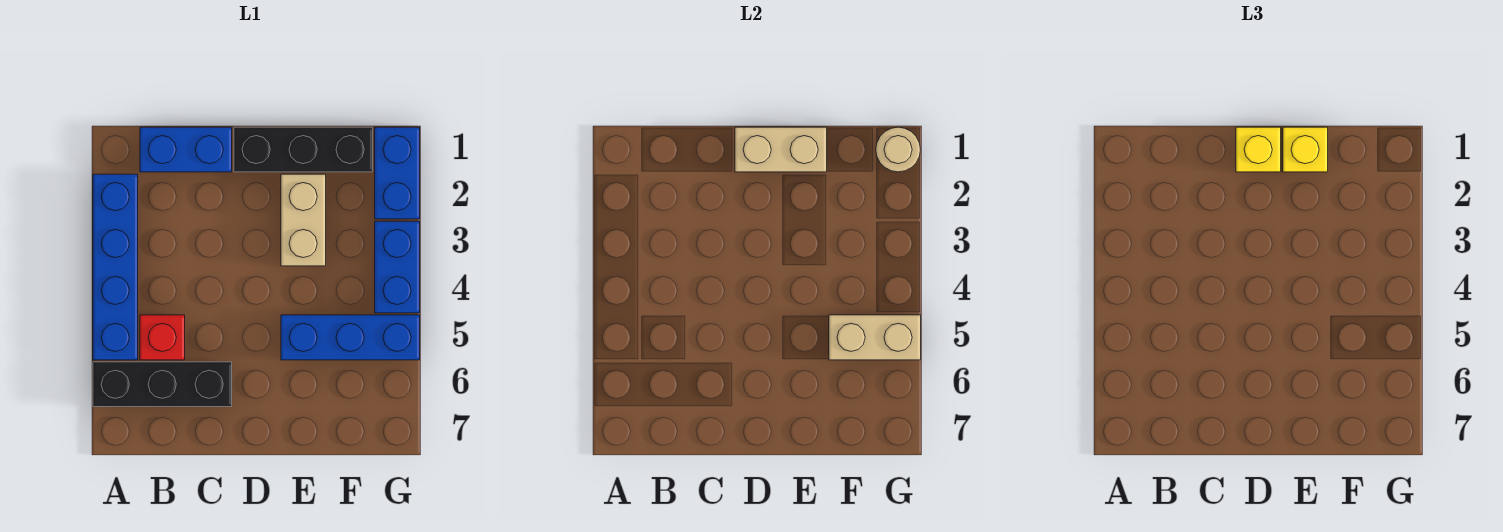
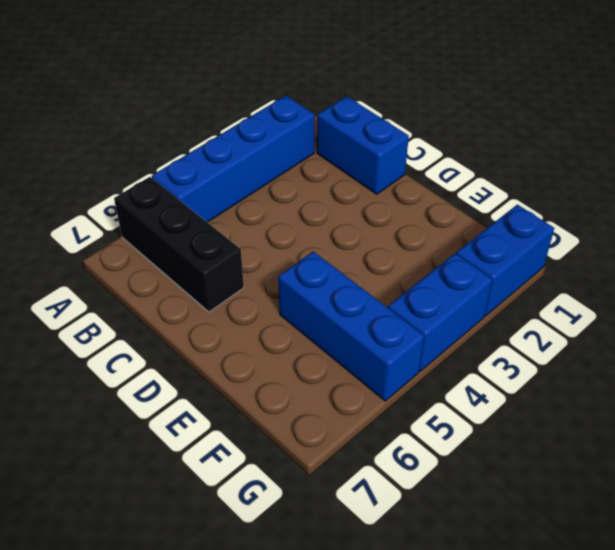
none -> red brick B5 level 1
none -> black brick D1:F1 level 1
none -> tan brick E2:E3 level 1

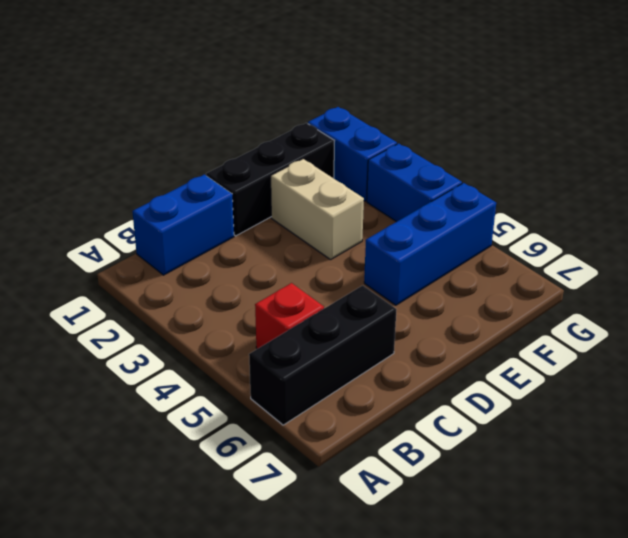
none -> blue brick A2:A5 level 1
none -> tan brick D1:E1 level 2
none -> tan brick F5:G5 level 2

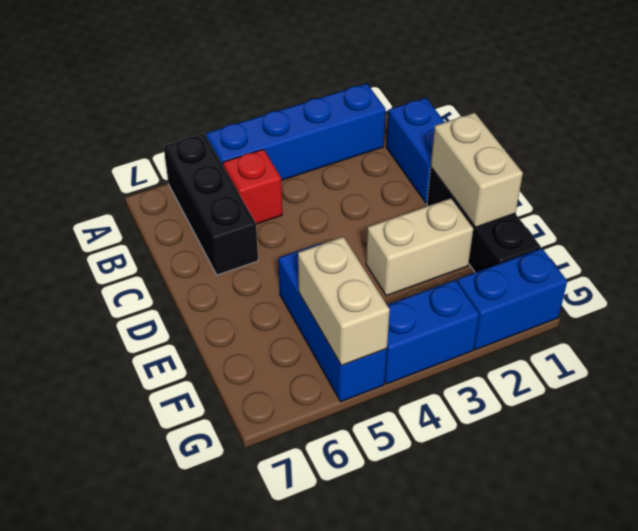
none -> tan round brick G1 level 2
none -> yellow brick D1 level 3
none -> yellow brick E1 level 3

